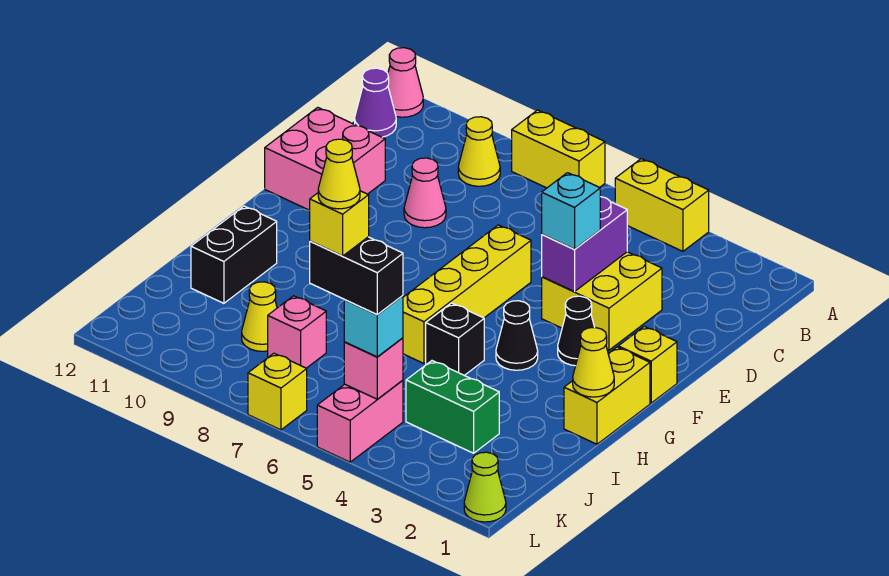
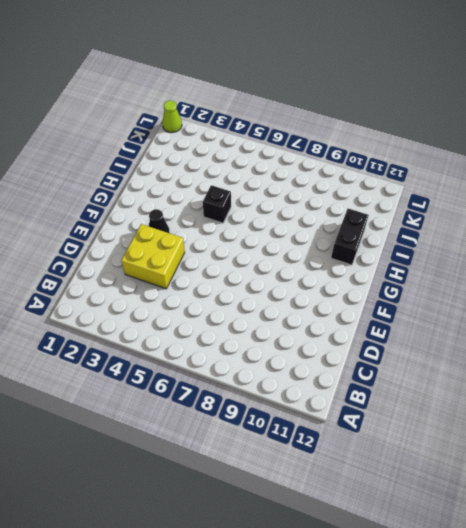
none -> yellow brick A4:A5 level 1
none -> yellow brick A7:A8 level 1
none -> pink cone A12 level 1

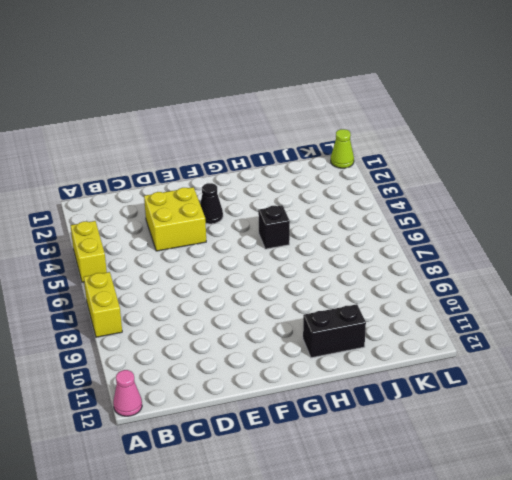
none -> yellow cone B9 level 1
none -> purple cone B12 level 1
none -> pink cone D9 level 1

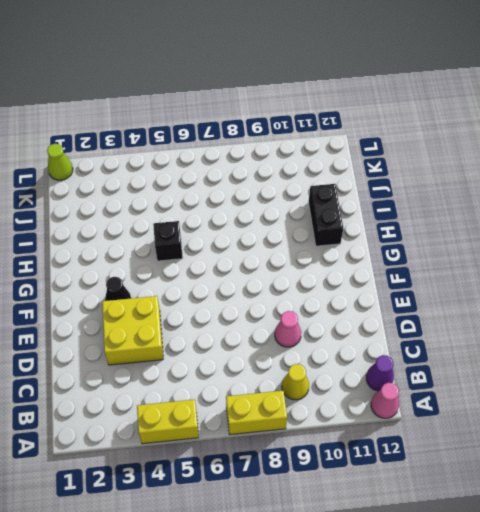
none -> pink brick D11:E12 level 1
none -> yellow brick E6:H6 level 1
none -> yellow brick F1 level 1

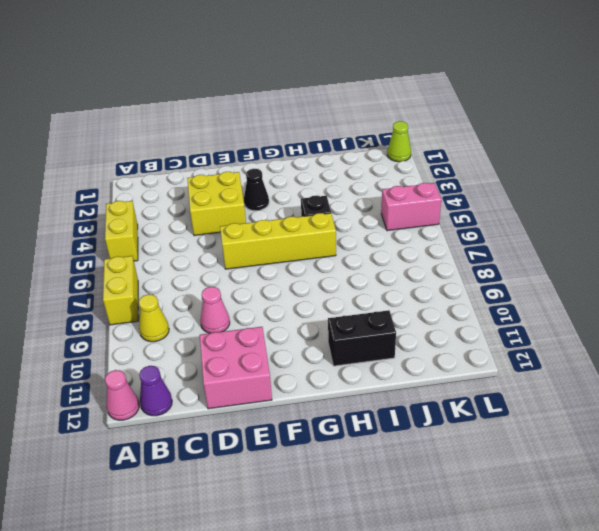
none -> yellow brick F1 level 1
none -> yellow brick G1:H1 level 1
none -> black cone G4 level 1

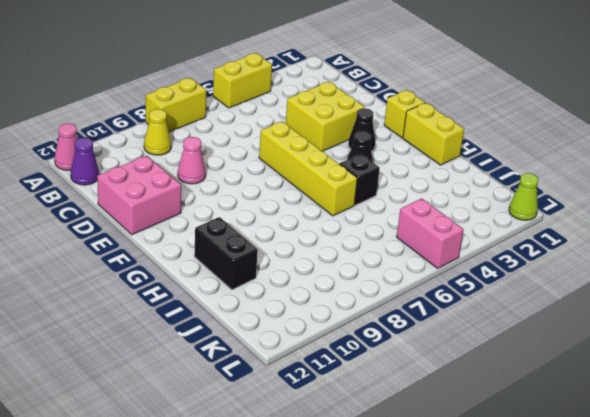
none -> green brick J3:J4 level 1
none -> pink brick J8 level 1
none -> yellow cone J9 level 1

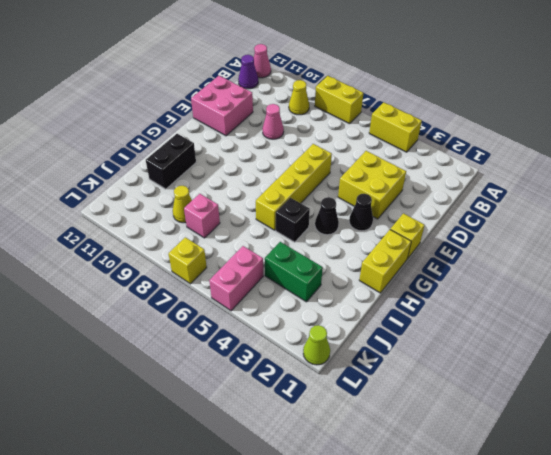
none -> purple brick D4:E4 level 2
none -> yellow cone H1 level 2
none -> pink brick K5 level 2

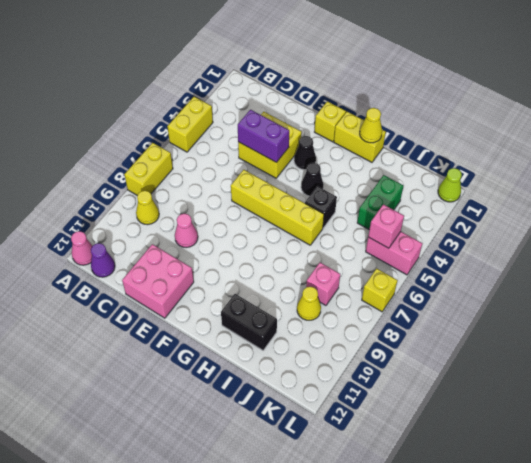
none -> cyan brick E4 level 3
none -> cyan brick K5 level 3
none -> black brick K5:K6 level 4

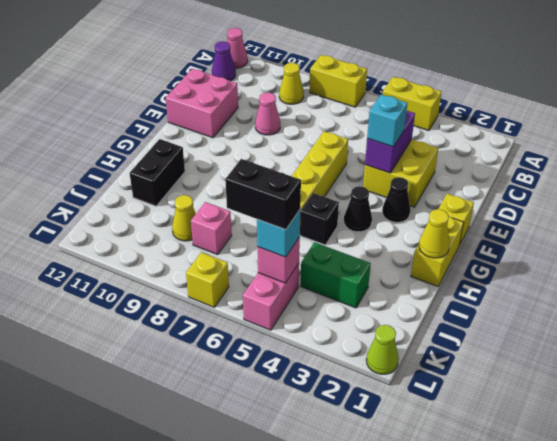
none -> yellow brick K6 level 5
none -> yellow cone K6 level 6

